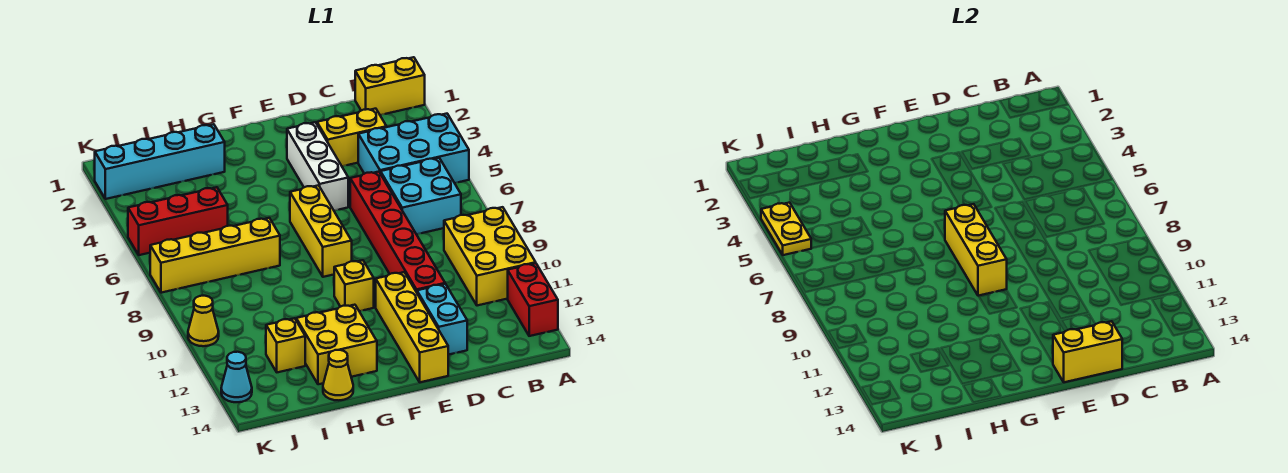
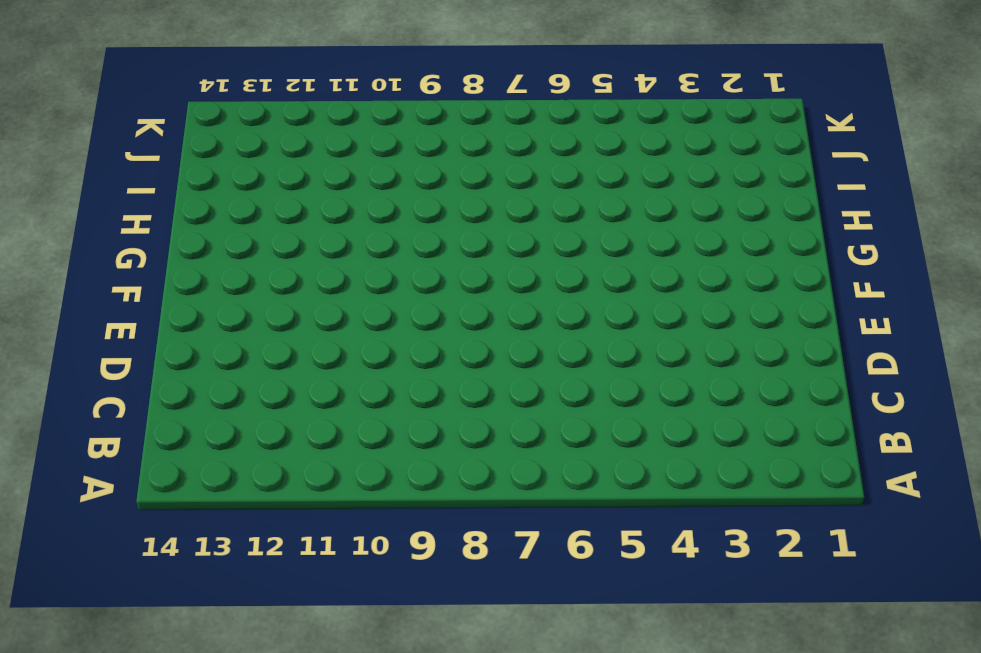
none -> yellow brick A1:B1 level 1
none -> cyan brick A4:C5 level 1
none -> yellow brick A9:B11 level 1

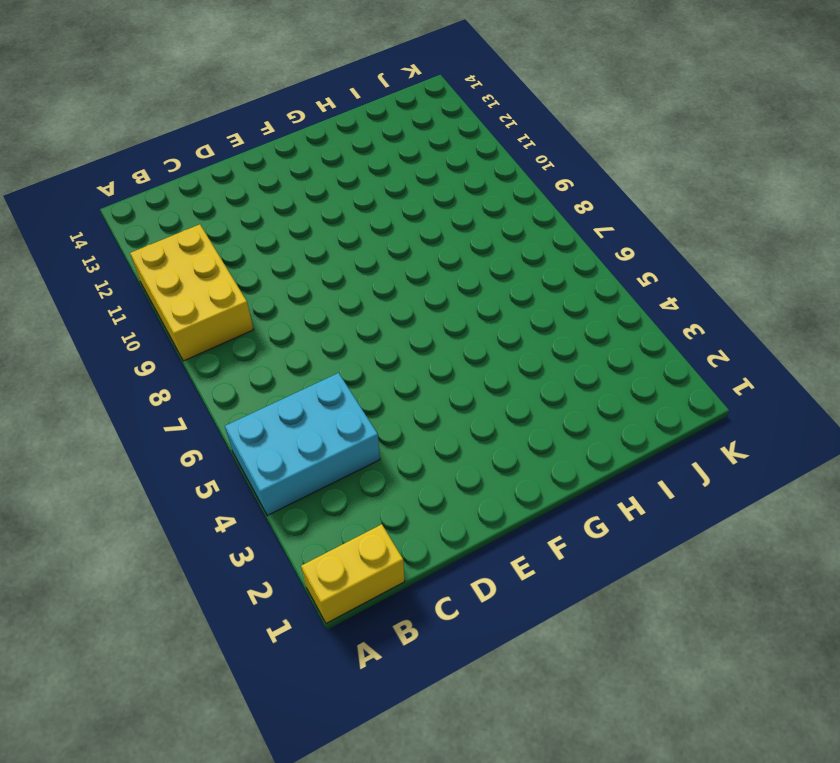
none -> red brick A12:A13 level 1
none -> cyan brick B6:C7 level 1
none -> yellow brick C3:D3 level 1

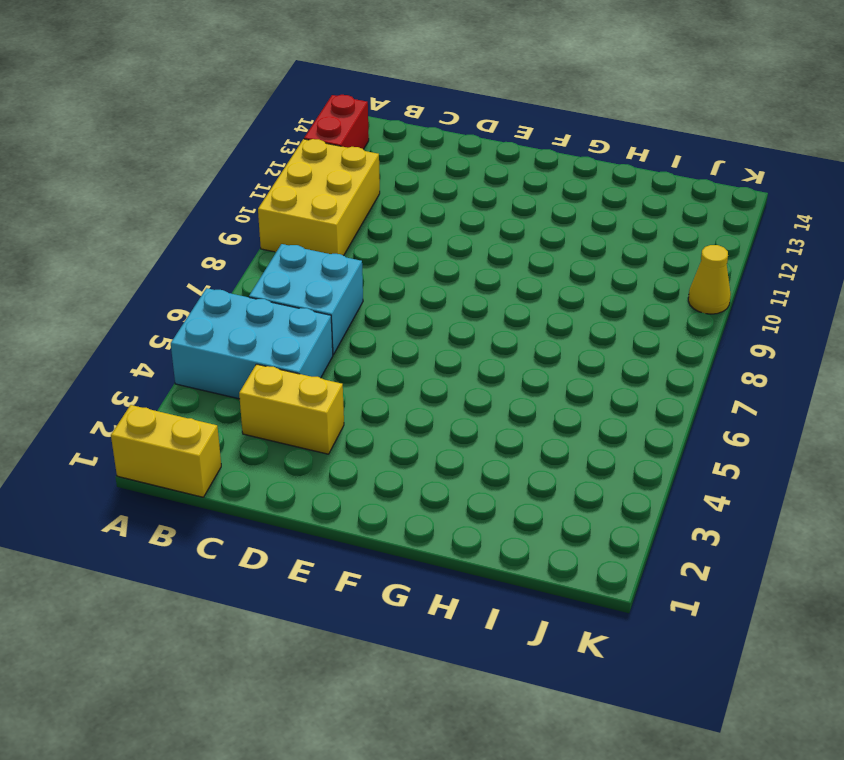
none -> red brick D6:D11 level 1
none -> cyan brick D12:D13 level 1
none -> white brick E3:E5 level 1

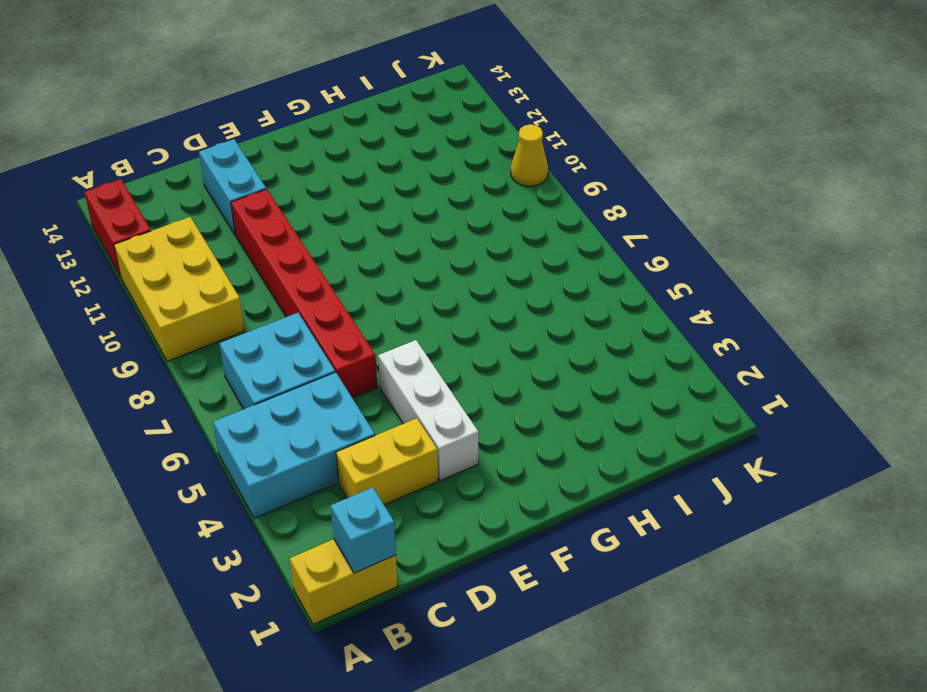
cyan brick B1 level 2 -> none
none -> yellow brick E11:E14 level 1
none -> yellow brick F6:F8 level 1
none -> yellow brick F10 level 1

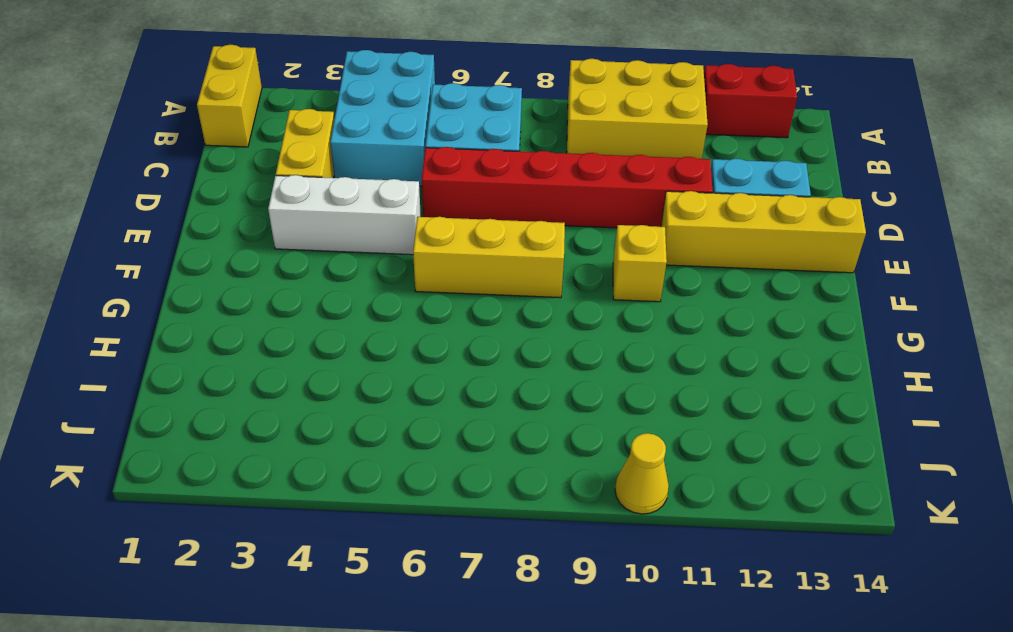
none -> yellow brick G12:H13 level 1
none -> cyan brick H2:K2 level 1
none -> yellow brick H7:K7 level 1

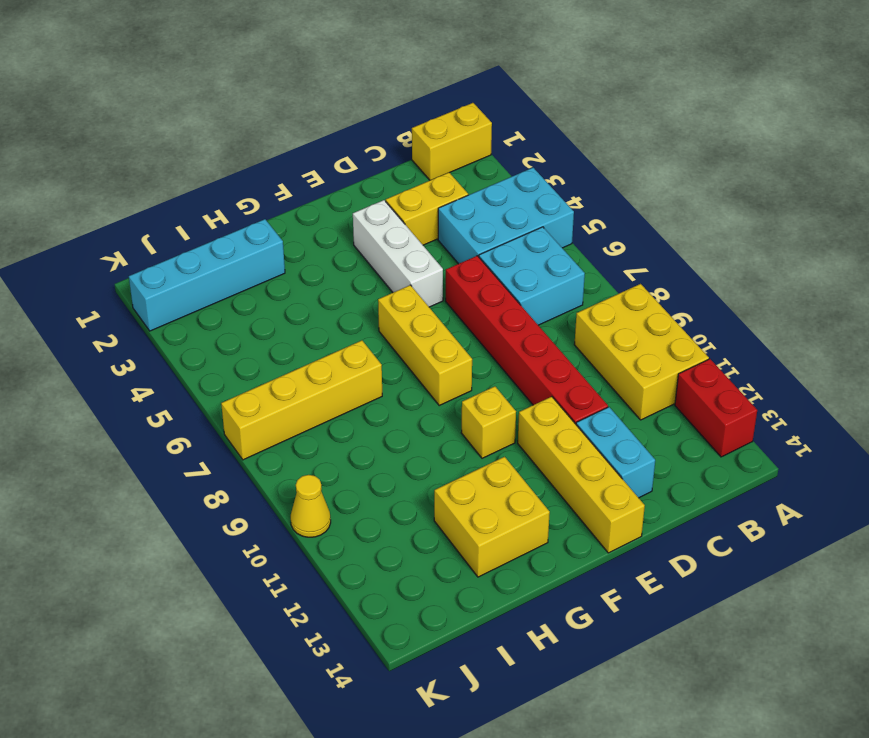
none -> yellow cone H14 level 1
none -> red brick I5:K5 level 1
none -> yellow brick I12 level 1

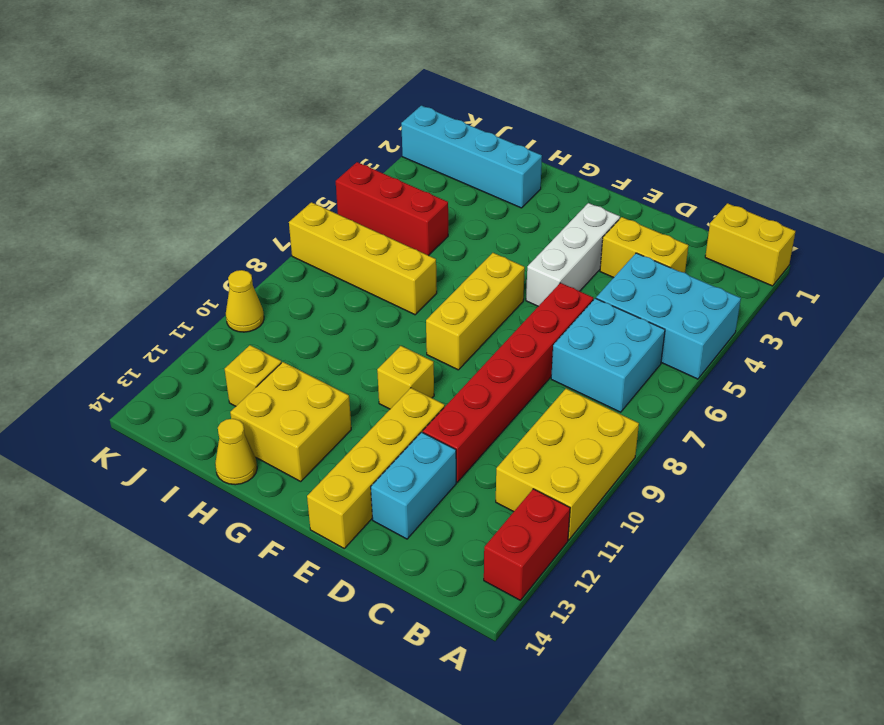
none -> cyan cone K13 level 1
none -> yellow brick D14:E14 level 2
none -> yellow brick F7:F9 level 2

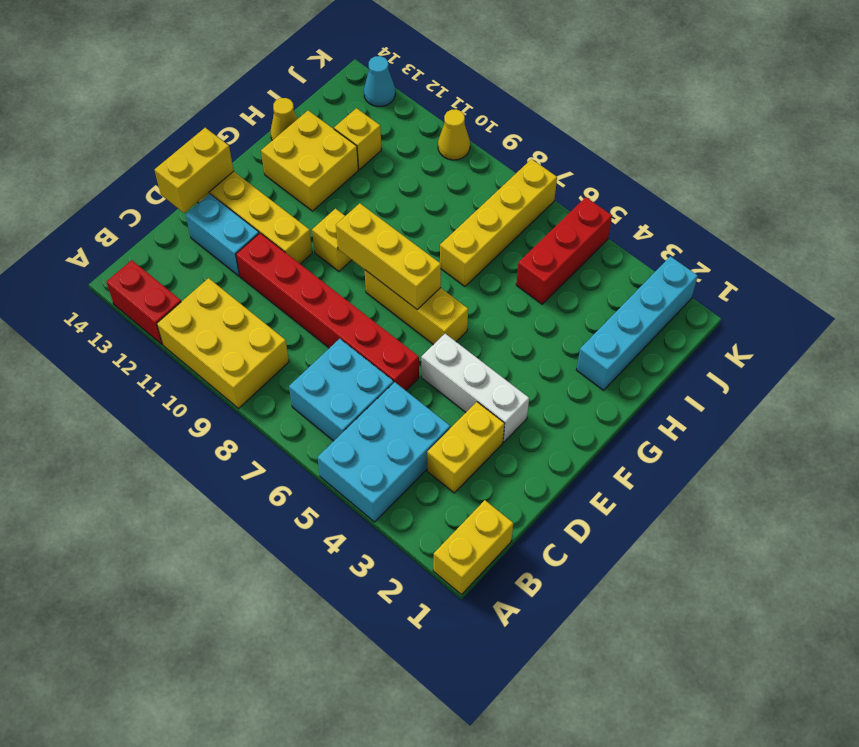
none -> yellow plate K4:K5 level 2

